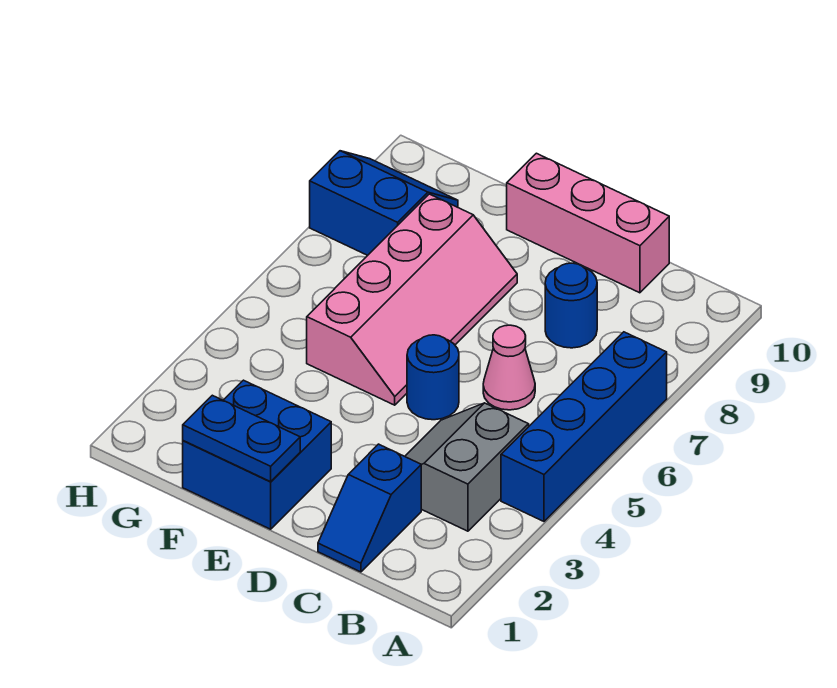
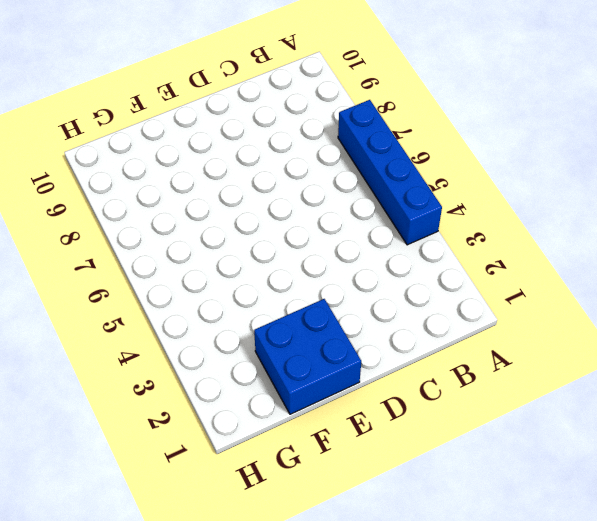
none -> grey slope B3:C4 level 1 top B
none -> blue slope C1:C2 level 1 top 2

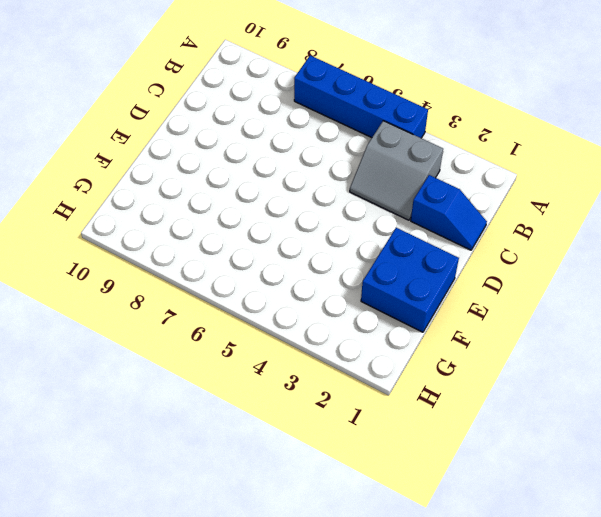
none -> pink cone C6 level 1
none -> blue round brick C8 level 1

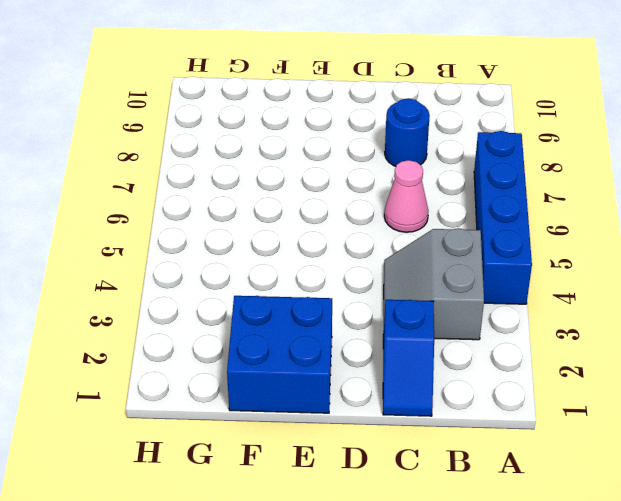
none -> pink brick C10:E10 level 1
none -> blue round brick D5 level 1

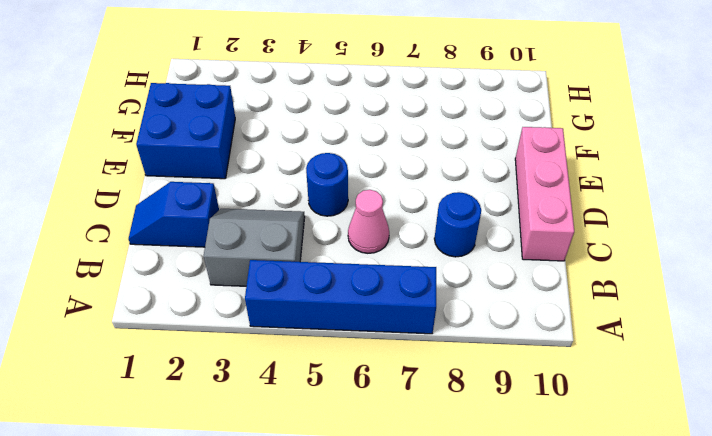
none -> pink slope E5:F8 level 1 top F
none -> blue slope G8:H9 level 1 top 8

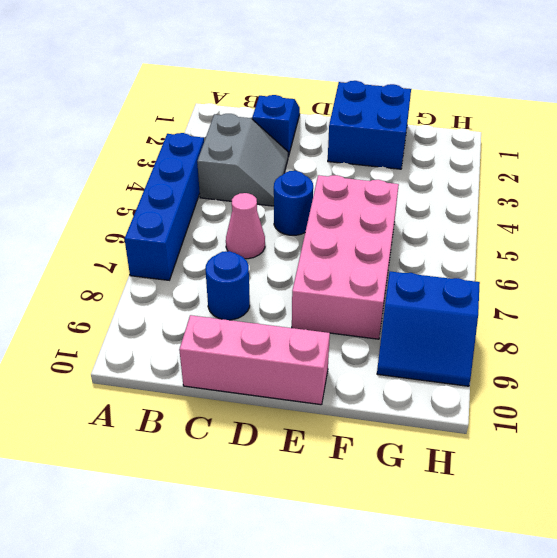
pink brick E5:F8 level 1 -> pink slope E5:F8 level 1 top F
none -> blue plate E1:F1 level 2

